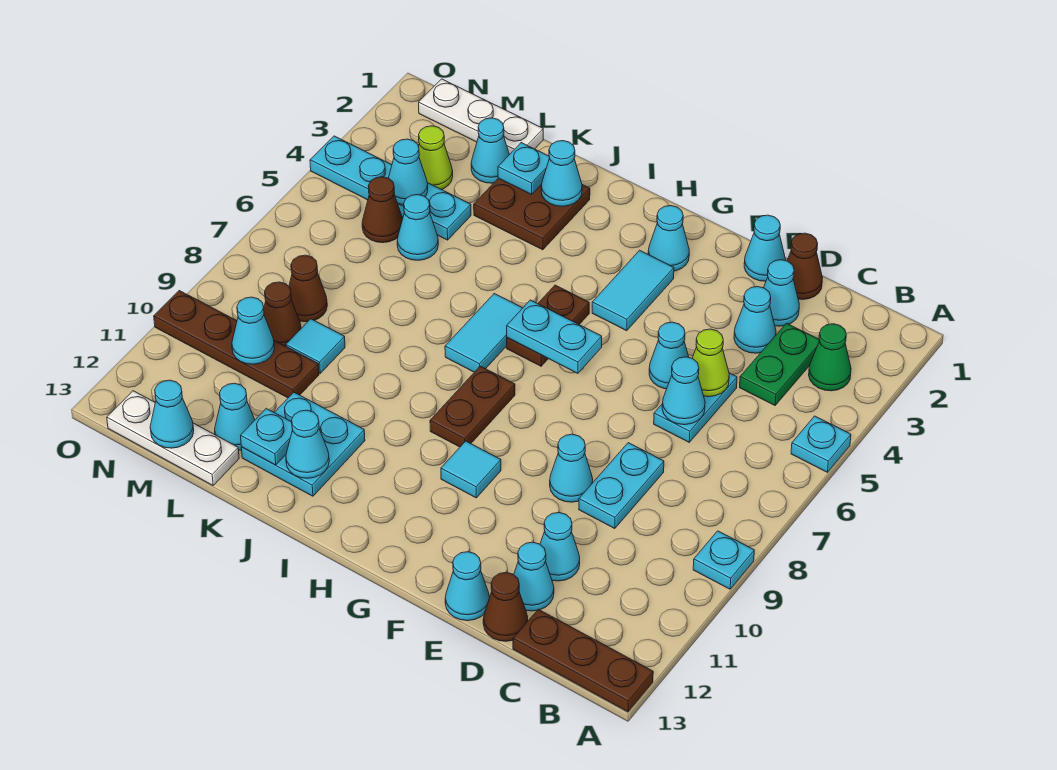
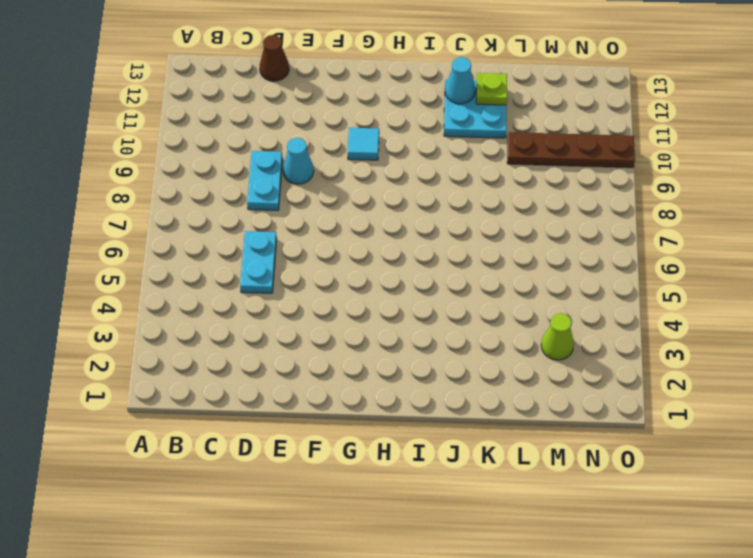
lime plate K12 level 2 -> cyan plate K12 level 2
none -> cyan plate A5 level 1
none -> cyan plate A9 level 1
none -> brown plate A13:C13 level 1
none -> green cone B3 level 1

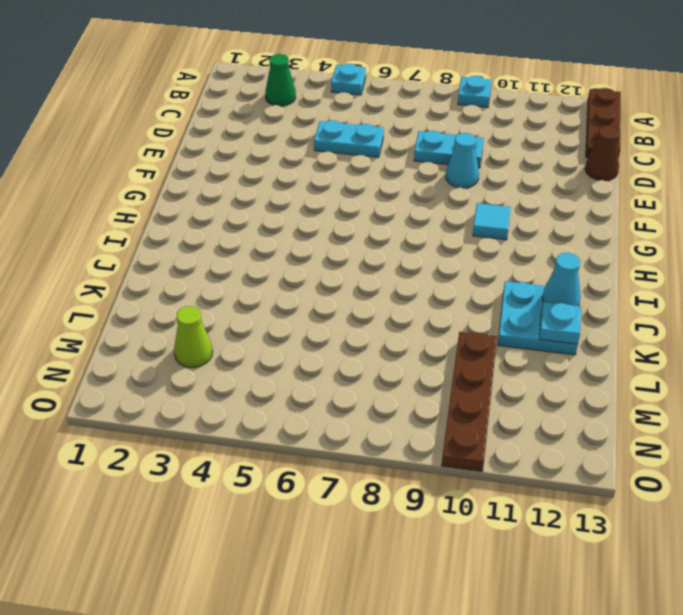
none -> green plate C3:C4 level 1
none -> brown cone D1 level 1
none -> cyan cone D2 level 1
none -> cyan cone D3 level 1

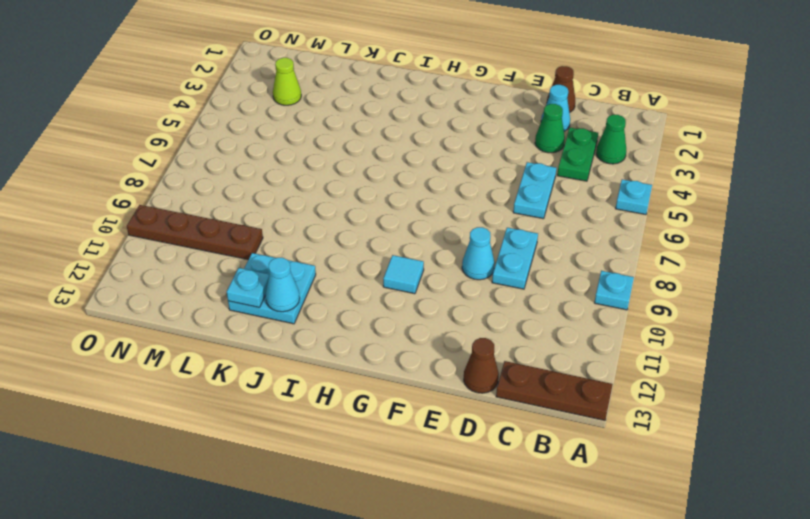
green cone D3 level 1 -> cyan cone D3 level 1
none -> cyan cone D11 level 1
none -> cyan cone D12 level 1
none -> cyan cone E1 level 1
none -> cyan cone E5 level 1

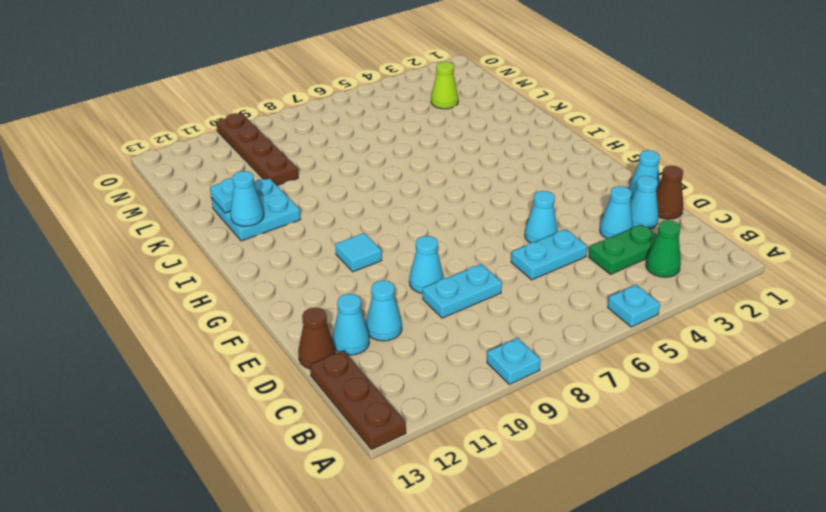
none -> cyan cone E13 level 1
none -> cyan cone G2 level 1
none -> cyan tile G3:G4 level 1
none -> brown plate H5:H6 level 1

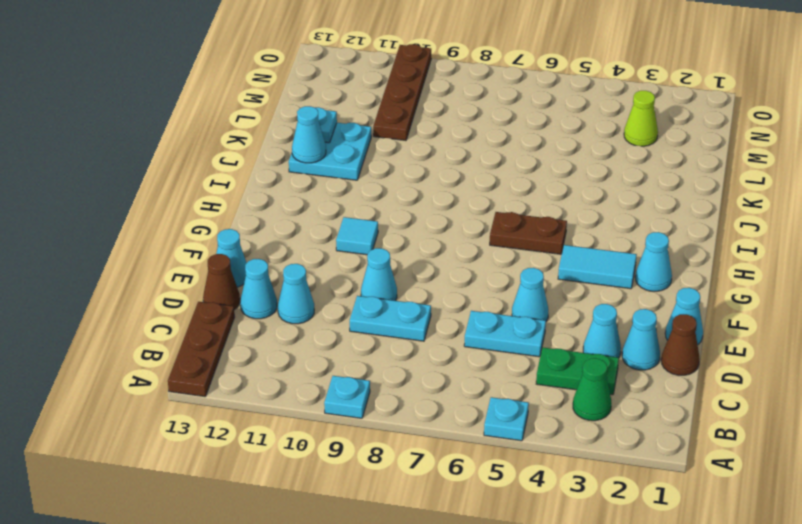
none -> brown plate H8:H9 level 1
none -> cyan tile I6:I7 level 1
none -> brown plate J2:K3 level 1
none -> white plate L1:N1 level 1

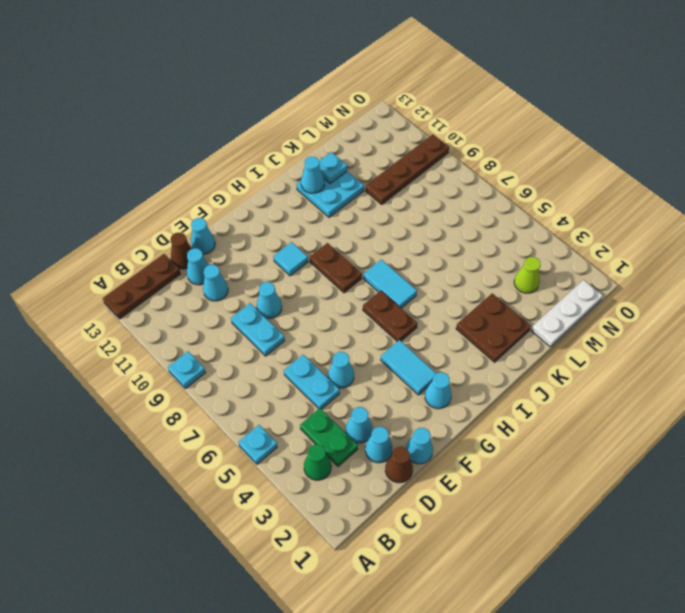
none -> cyan cone L2 level 1
none -> cyan plate L4:O4 level 1
none -> cyan cone L5 level 1
none -> cyan tile L9 level 1

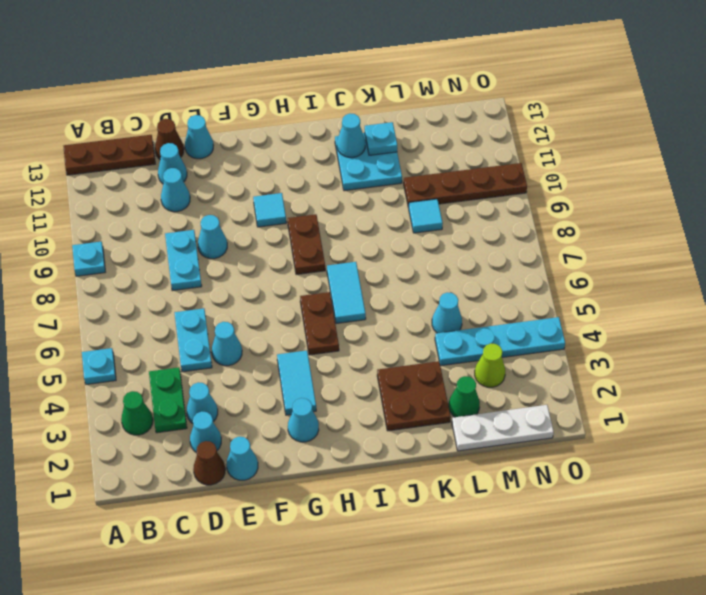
green cone L2 level 1 -> cyan cone L2 level 1
none -> cyan cone L12 level 1
none -> white plate L13:N13 level 1
none -> brown cone M5 level 1
none -> brown cone M8 level 1

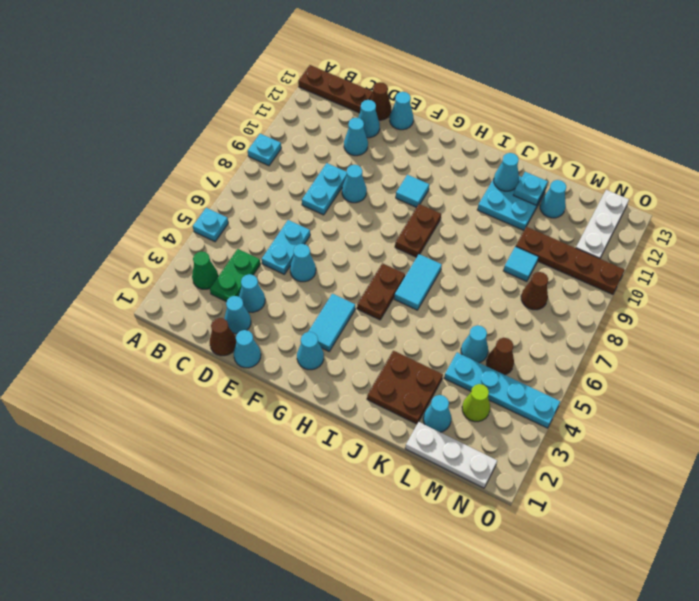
white plate N11:N13 level 1 -> white plate L13:N13 level 1
none -> brown cone M9 level 1
none -> lime cone D5 level 2
none -> cyan cone D6 level 2
none -> cyan plate G6:H6 level 2

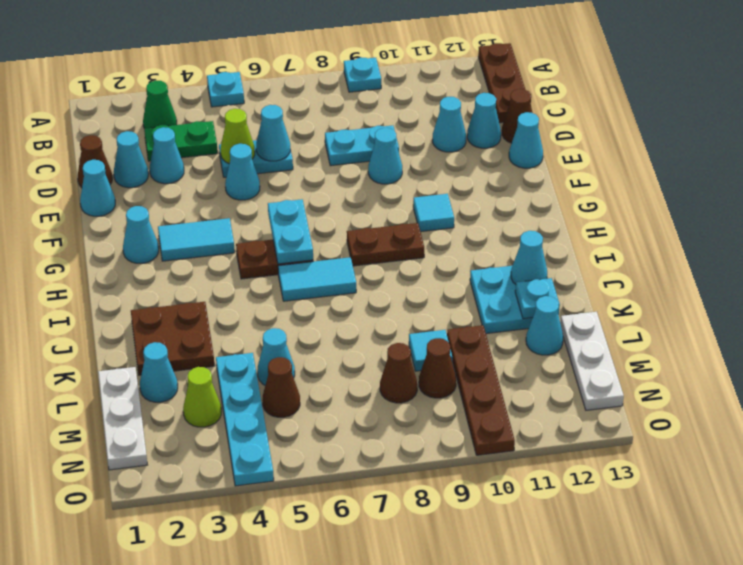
none -> cyan cone J2 level 2
none -> cyan plate K2 level 2
none -> cyan cone M4 level 2
none -> cyan cone M10 level 2

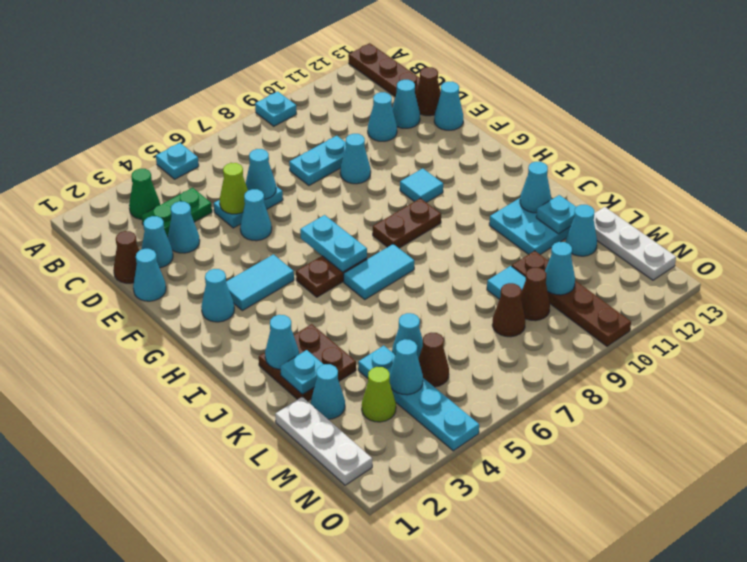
none -> cyan cone M13 level 2

